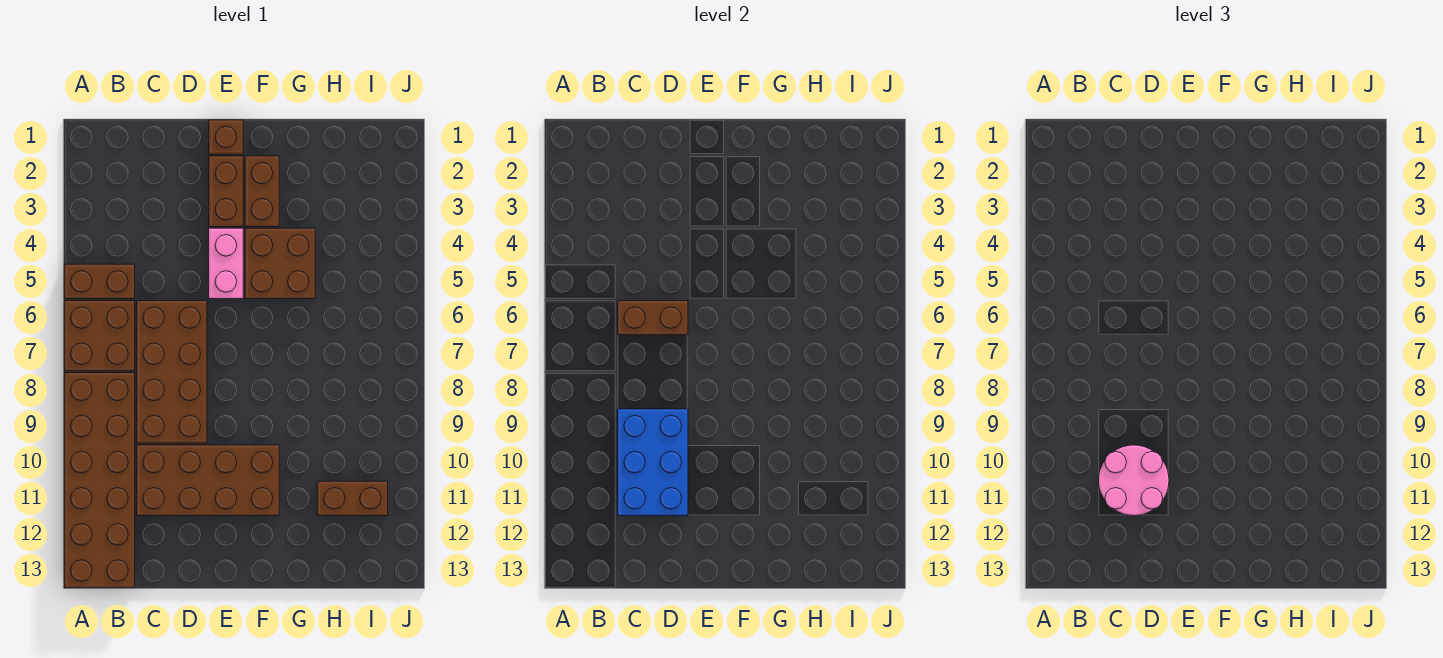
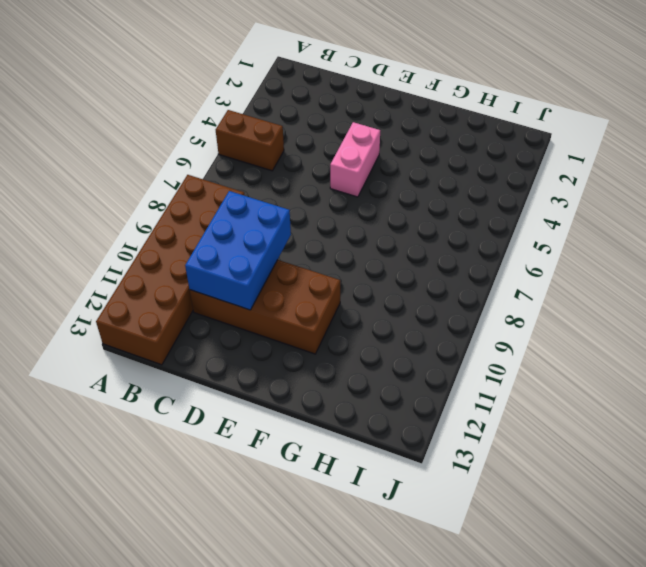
none -> brown brick A6:B7 level 1
none -> brown brick C6:D9 level 1
none -> brown brick E1 level 1

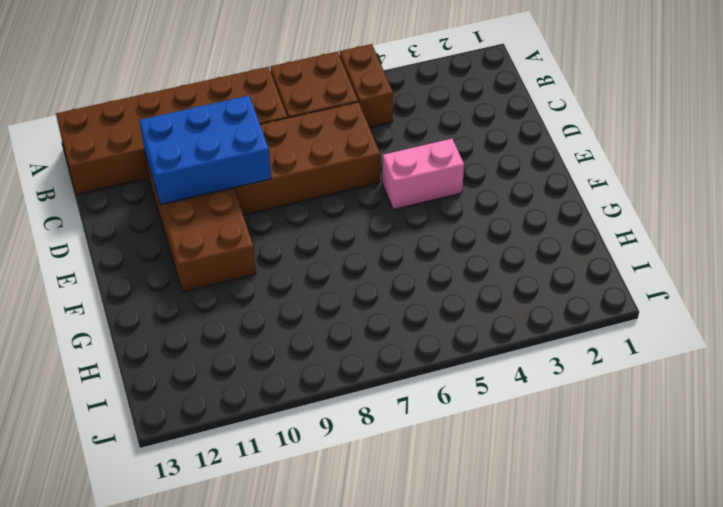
none -> brown brick E1 level 1
none -> brown brick E2:E3 level 1
none -> brown brick F2:F3 level 1

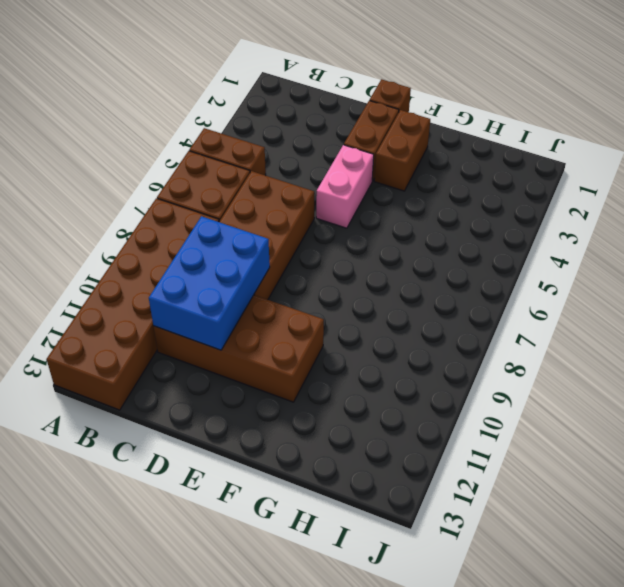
none -> brown brick F4:G5 level 1
none -> brown brick H11:I11 level 1
none -> brown brick C6:D6 level 2

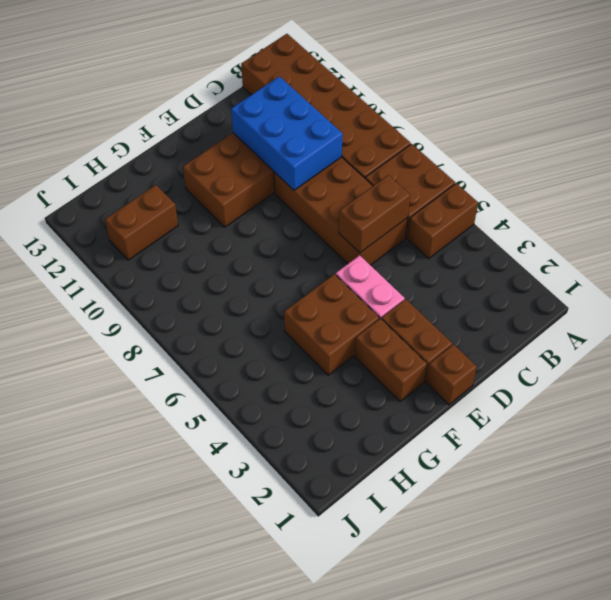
none -> pink round brick C10:D11 level 3

